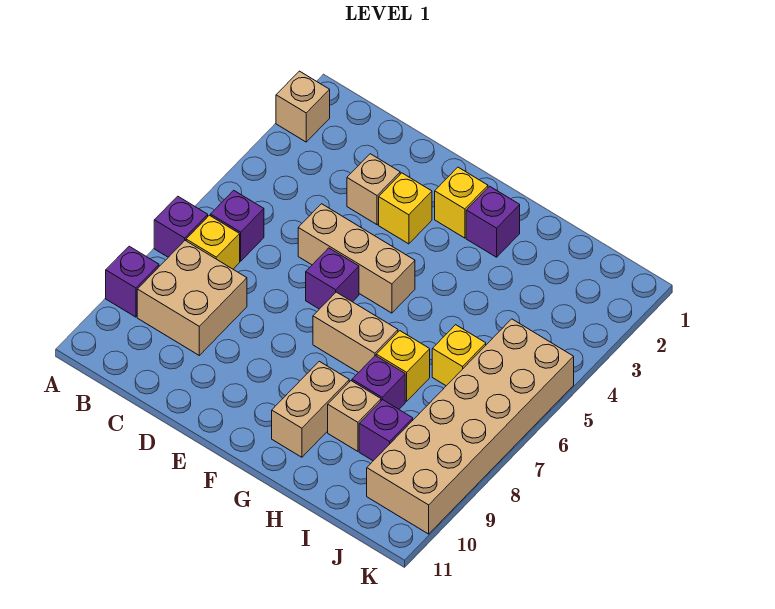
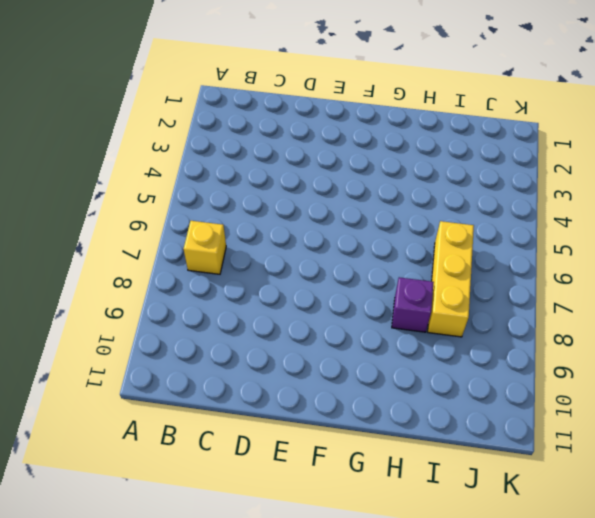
yellow brick I6:I8 level 1 -> yellow brick I6 level 1
none -> tan brick A2 level 1
none -> purple brick A7 level 1
none -> purple brick A9 level 1

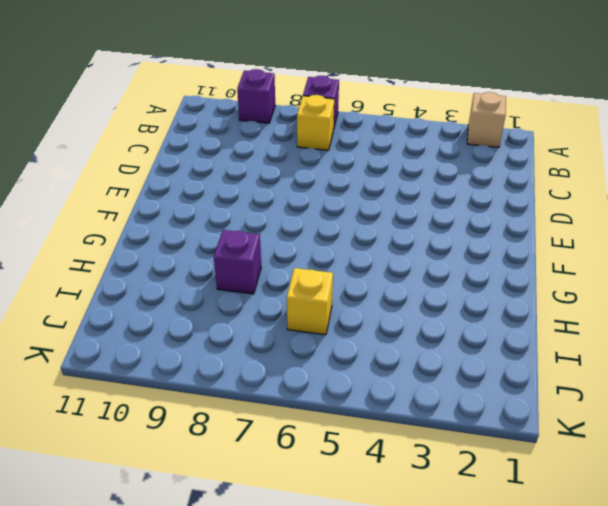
none -> purple brick B6 level 1
none -> tan brick B8:C9 level 1
none -> tan brick D3 level 1

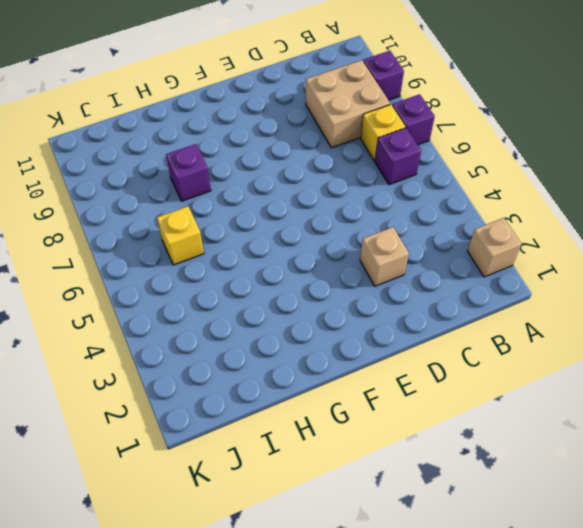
none -> tan brick D5:F5 level 1
none -> yellow brick E3 level 1
none -> purple brick E6 level 1

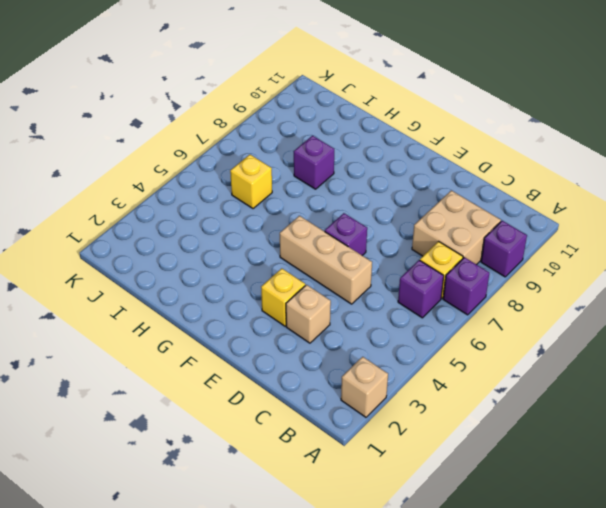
none -> yellow brick F2 level 1
none -> tan brick F7:G7 level 1
none -> purple brick G2 level 1

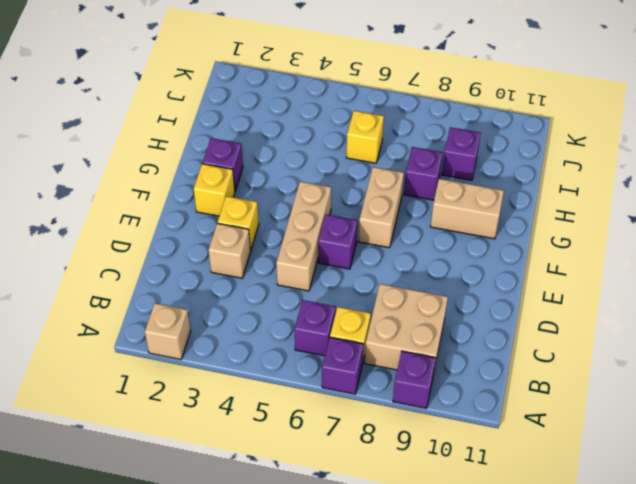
none -> yellow brick H7 level 1
none -> tan brick H9 level 1
none -> tan brick J5:K10 level 1

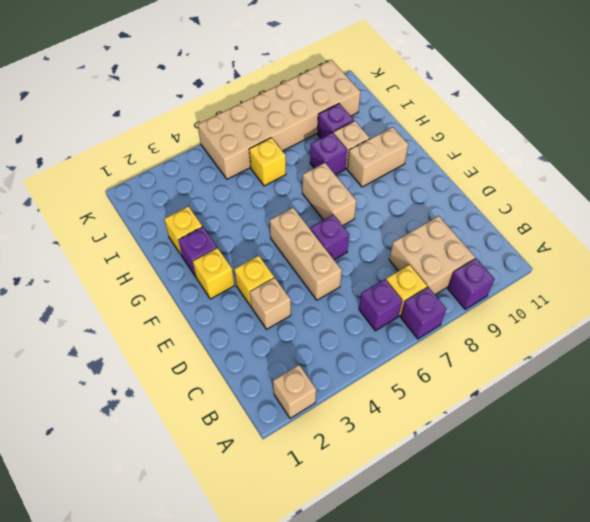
yellow brick H2 level 1 -> yellow brick H7 level 1

